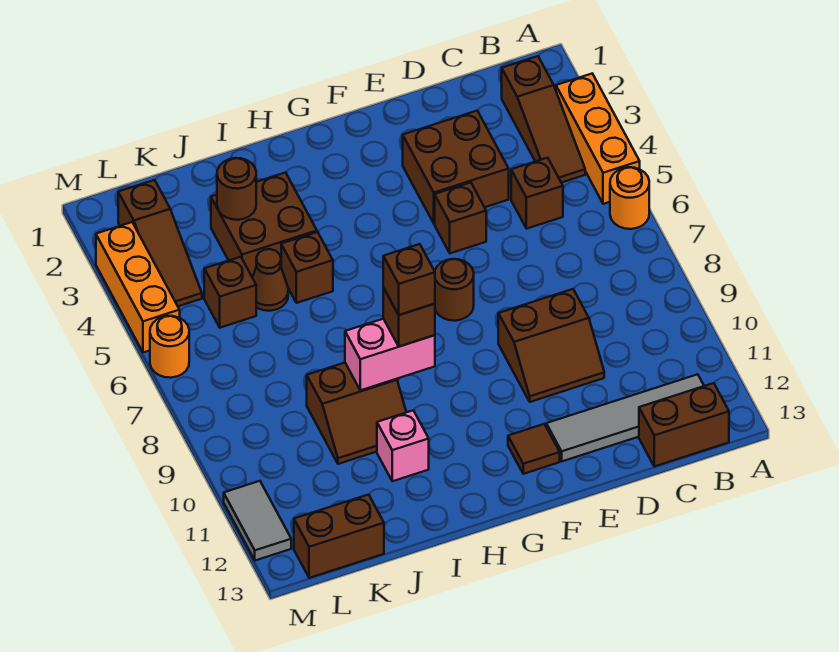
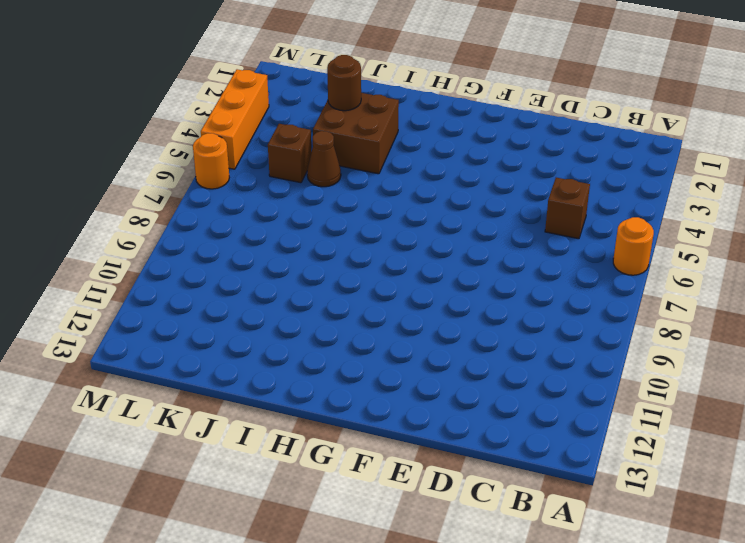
none -> orange brick A3:A5 level 1
none -> brown slope B2:B4 level 1 top 2
none -> grey tile B12:E12 level 1

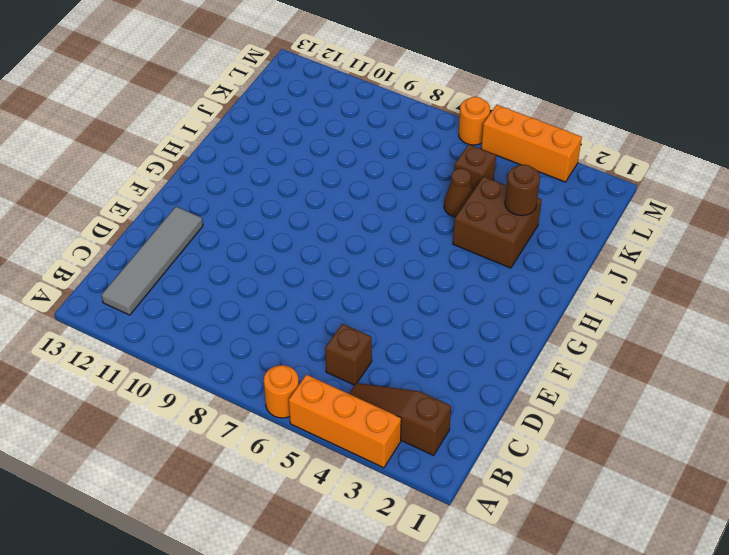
none -> brown brick B13:C13 level 1
none -> brown brick D3:E4 level 1
none -> brown slope D9:E10 level 1 top 9

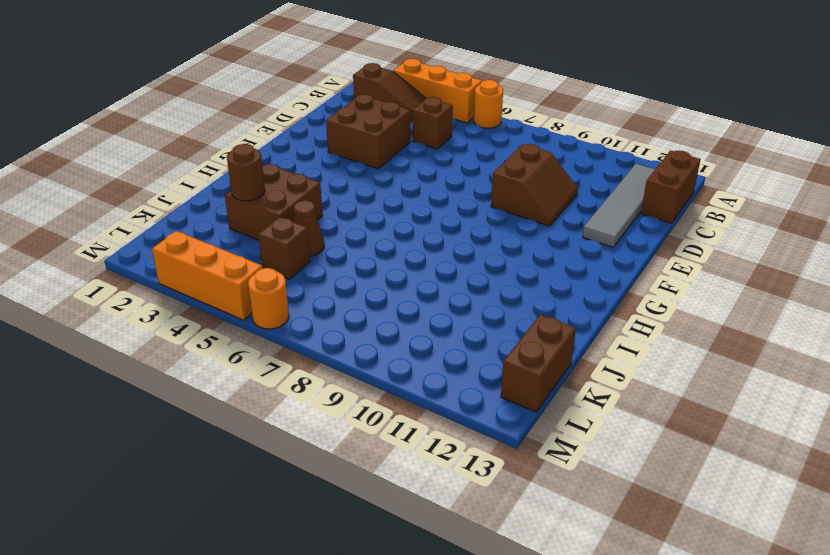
none -> brown brick E5 level 1
none -> brown round brick F7 level 1
none -> brown tile F12 level 1

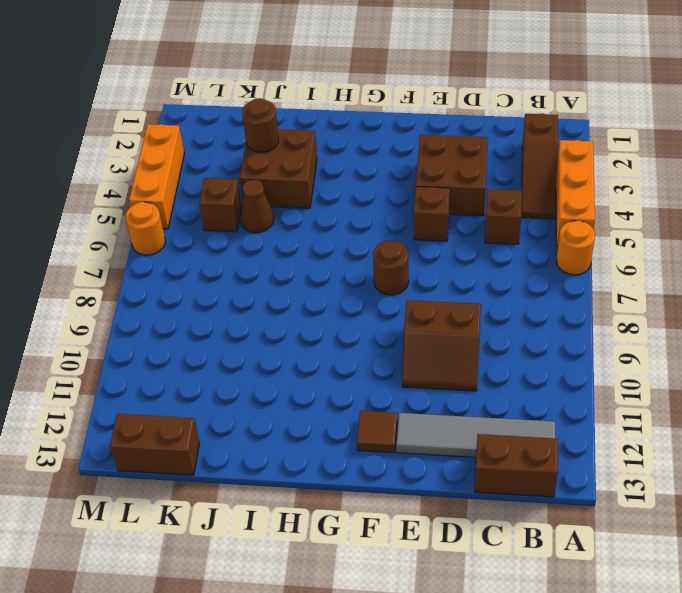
none -> brown brick I5 level 1
none -> brown slope I9:J10 level 1 top 9
none -> pink brick I11 level 1

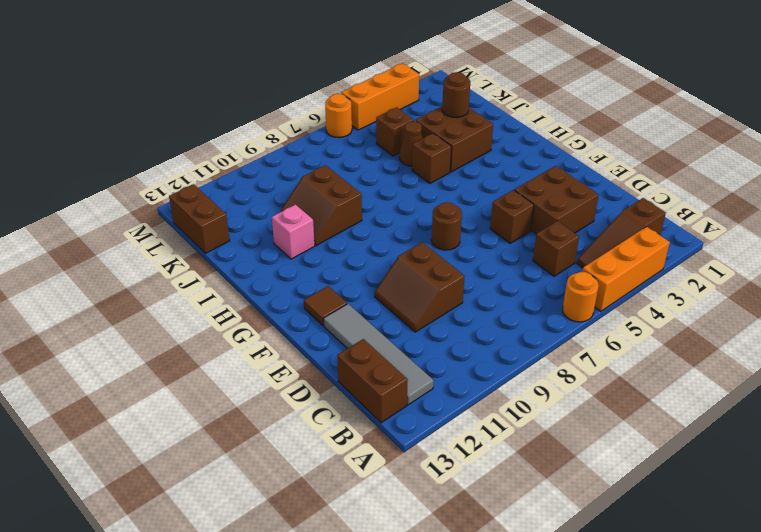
none -> brown slope L2:L4 level 1 top 2
none -> grey tile M11:M12 level 1
none -> pink brick H9:I9 level 2

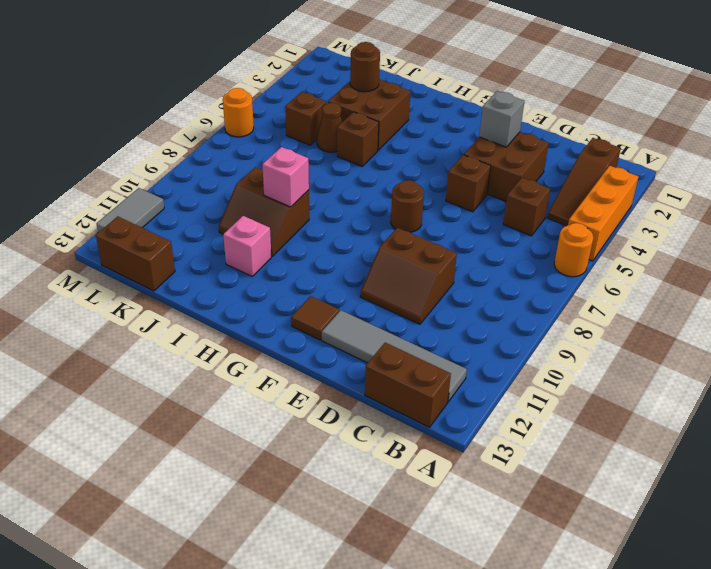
grey brick E3 level 2 -> none
pink brick I9 level 2 -> pink brick H9:I9 level 2
none -> brown slope L2:L4 level 1 top 2
none -> orange brick M3:M5 level 1
none -> brown brick H9 level 3

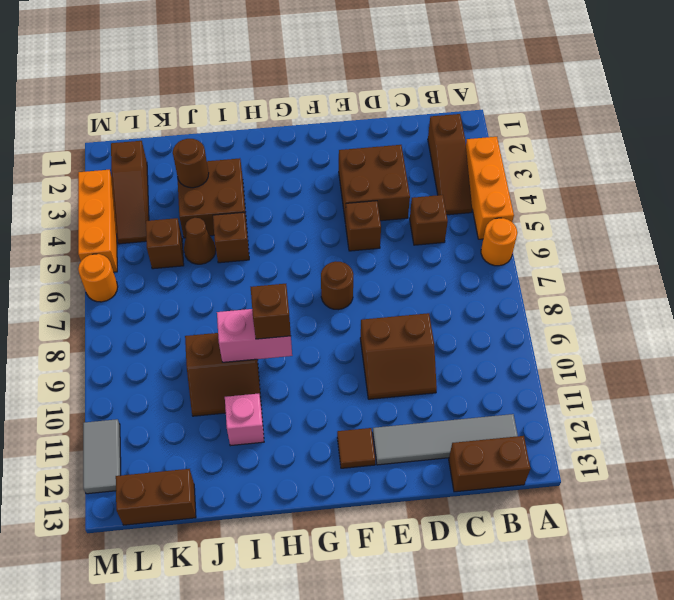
none -> brown brick H9 level 4

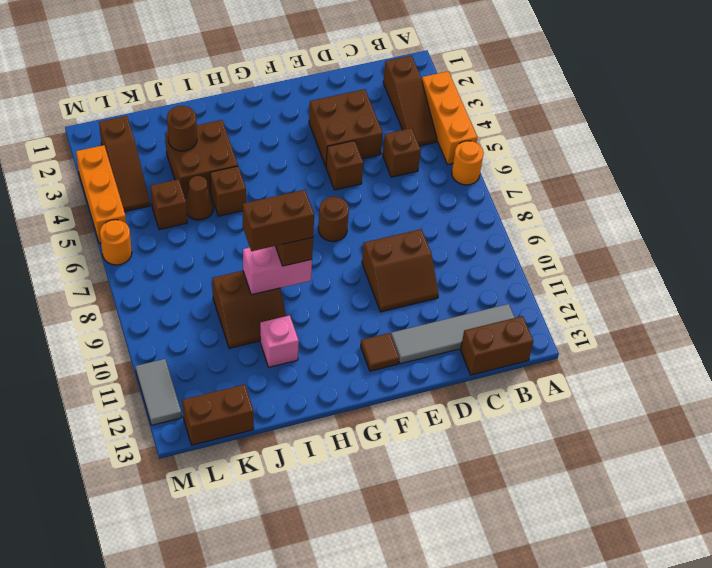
brown brick H9:I9 level 4 -> brown brick H9 level 4

